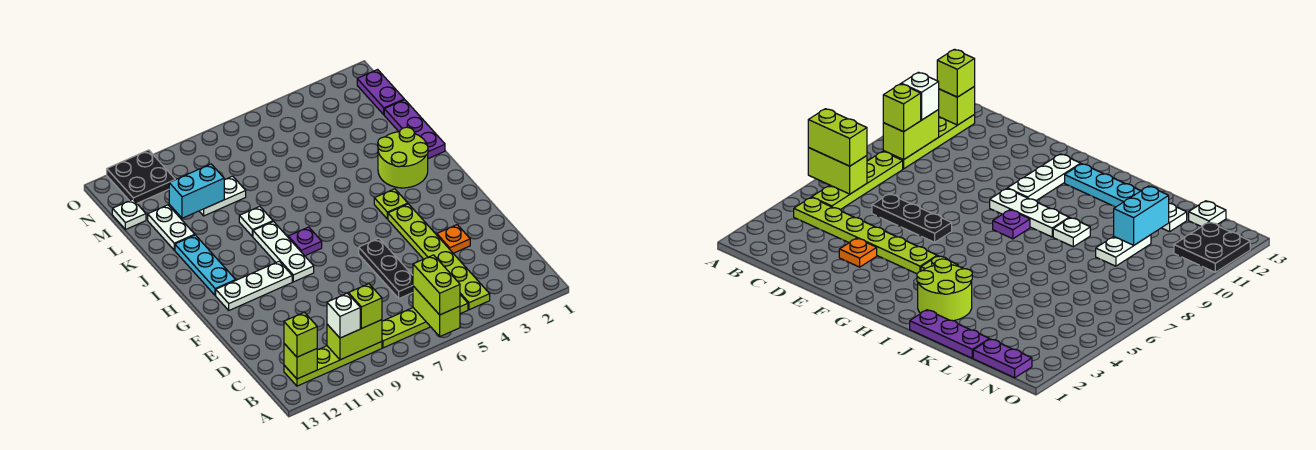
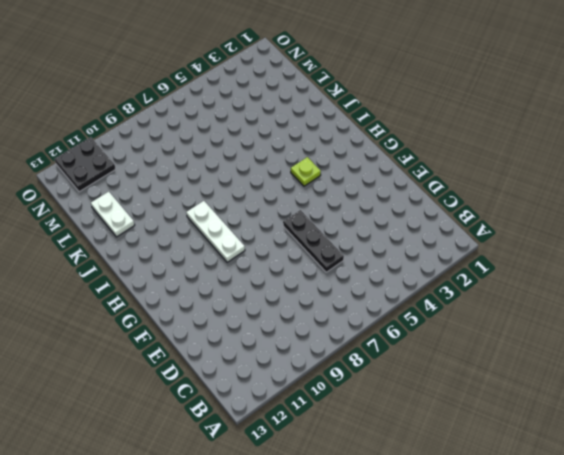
none -> lime plate B4:G4 level 1
none -> lime plate B5:B8 level 1
none -> lime plate B9:B12 level 1

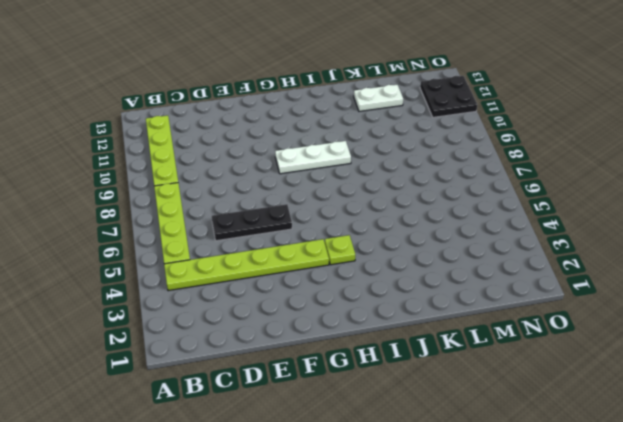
none -> orange plate E3 level 1
none -> white plate G10:G12 level 1
none -> purple plate H8 level 1

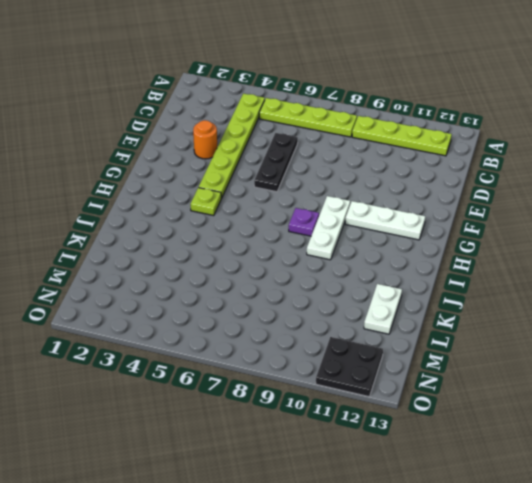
orange round brick E3 level 1 -> orange plate E3 level 1
none -> cyan plate H12:J12 level 1
none -> lime round brick I2:J3 level 1
none -> purple plate J1:L1 level 1

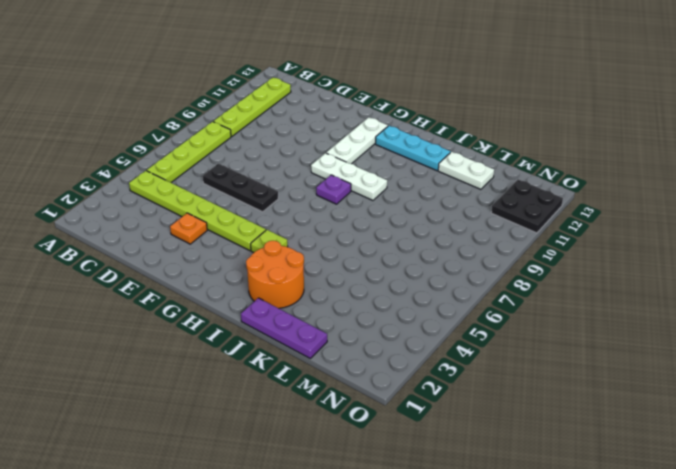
orange round brick I2:J3 level 1 -> lime round brick I2:J3 level 1
none -> white plate J9 level 1
none -> white plate L9:L10 level 1
none -> purple plate M1:N1 level 1

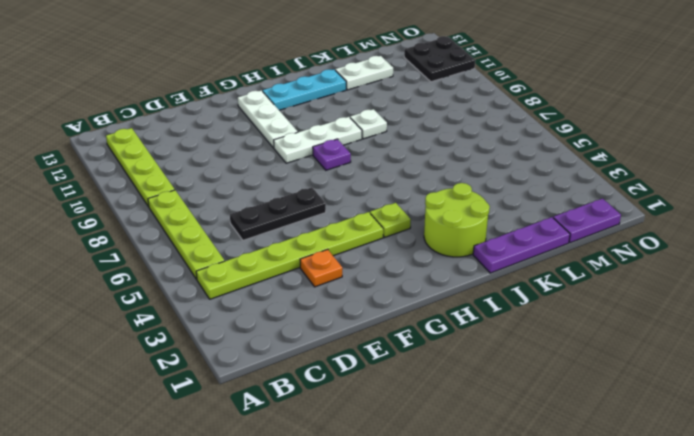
none -> white plate L9:L10 level 1
none -> white plate M13 level 1
none -> lime brick A6:B6 level 2

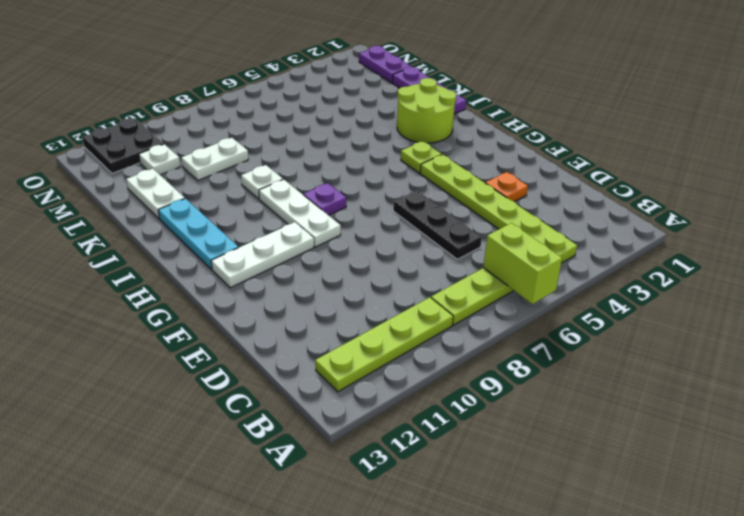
white plate M11 level 1 -> white plate M13 level 1
none -> lime brick B9:B10 level 2
none -> lime brick B12 level 2
none -> cyan brick L10:L11 level 2

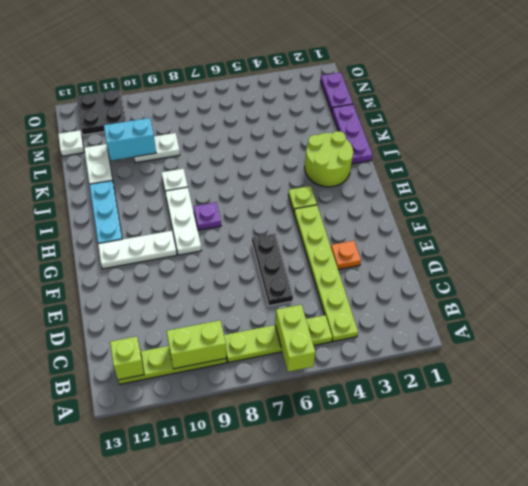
none -> lime brick A6:B6 level 3
none -> lime brick B9 level 3
none -> white brick B10 level 3

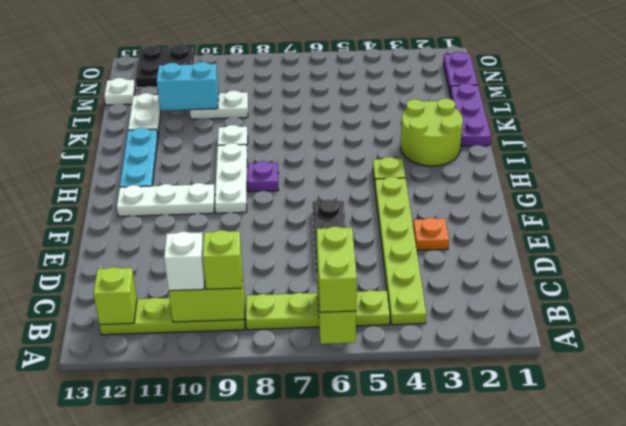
none -> lime brick B12 level 3

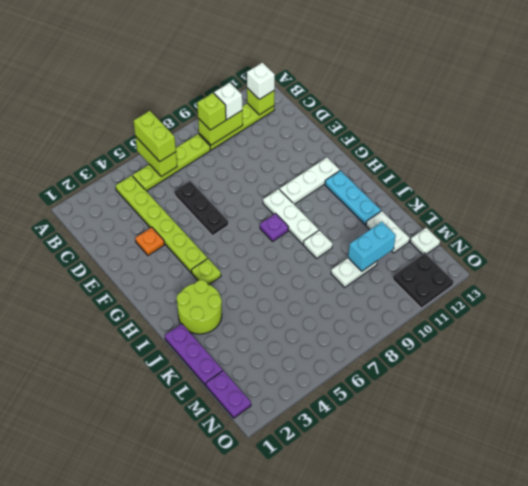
white brick B12 level 3 -> lime brick B12 level 3

